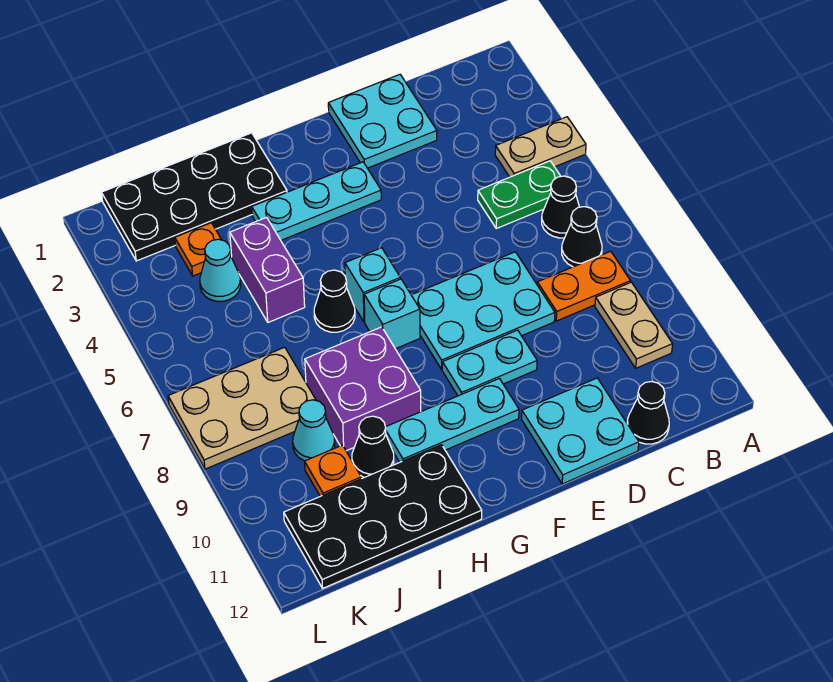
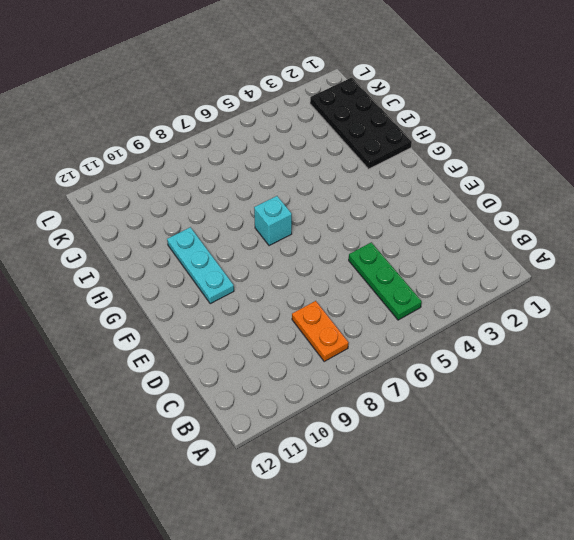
green plate B5:D5 level 1 -> green plate B5:C5 level 1
none -> tan plate A4:B4 level 1
none -> black cone B6 level 1
none -> black cone B7 level 1

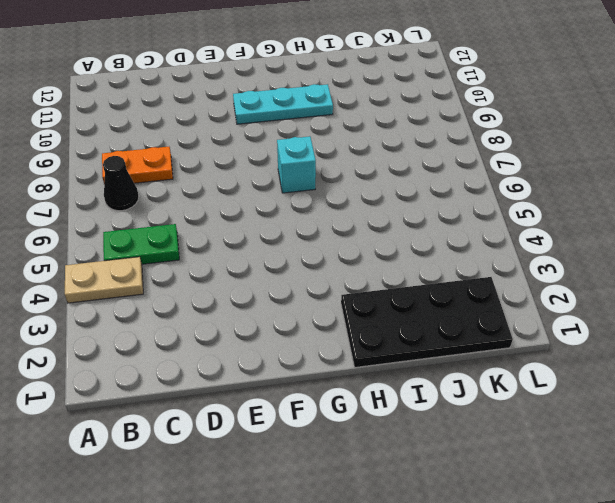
none -> black cone B6 level 1
none -> tan plate B9:B10 level 1
none -> black cone C12 level 1

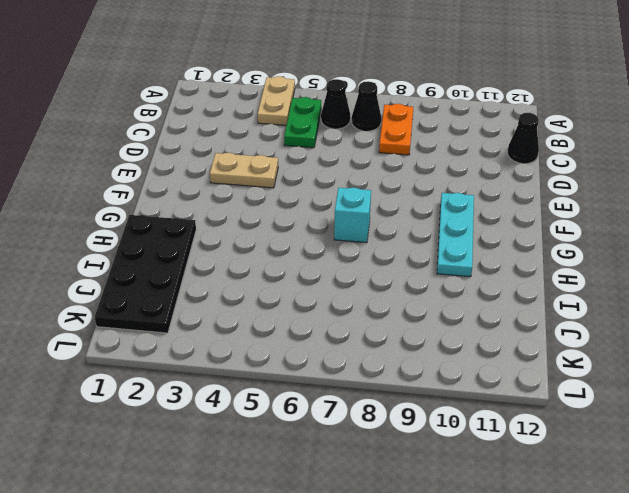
tan plate E3:E4 level 1 -> tan plate B9:B10 level 1
none -> cyan plate D1:E2 level 1
none -> cyan plate D7:F8 level 1
none -> cyan plate D11:E12 level 1

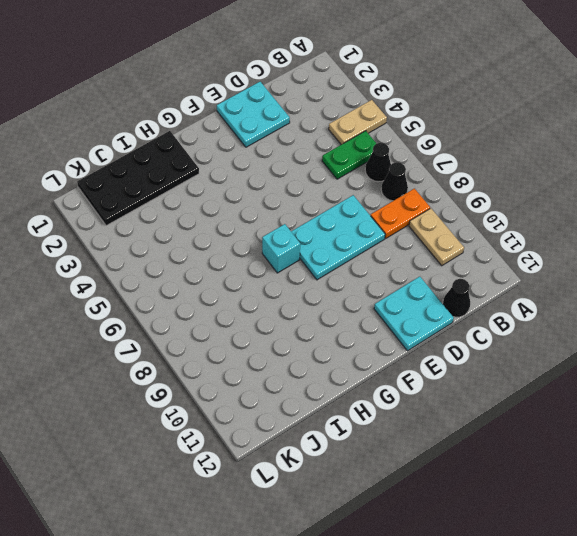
none -> cyan plate E9:F9 level 1
none -> cyan plate F3:H3 level 1
none -> cyan plate F10:H10 level 1

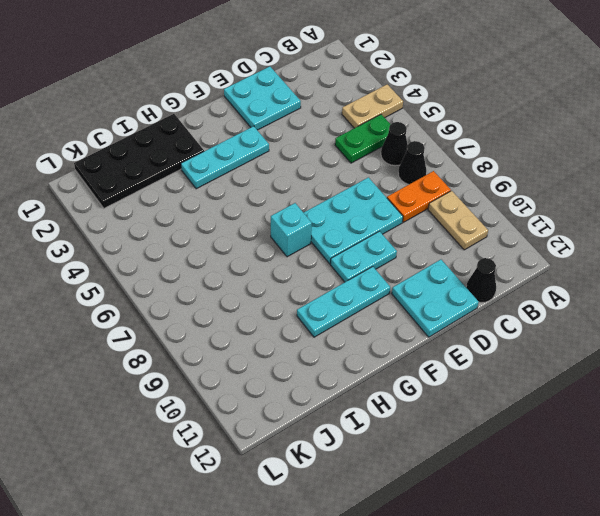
none -> cyan brick G6 level 1
none -> black cone H6 level 1
none -> purple brick H8:I9 level 1

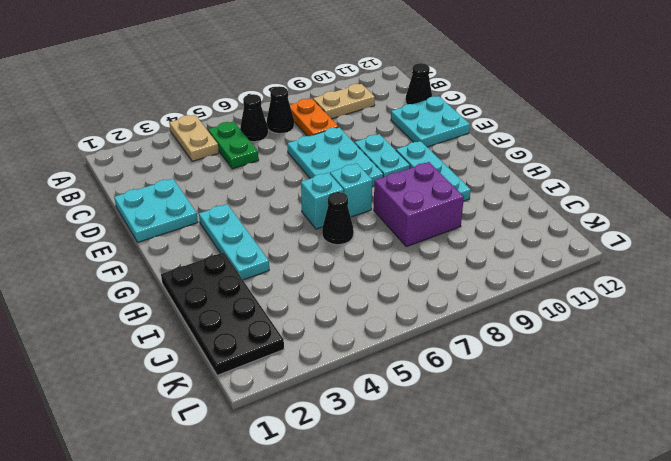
none -> black plate H11:K12 level 1
none -> purple brick I4:I5 level 1
none -> black cone I10 level 1

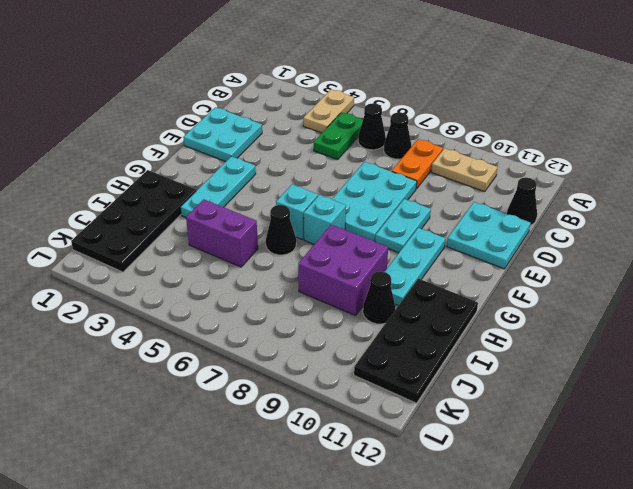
none -> orange plate J3 level 1
none -> cyan cone J4 level 1
none -> tan plate J7:L8 level 1

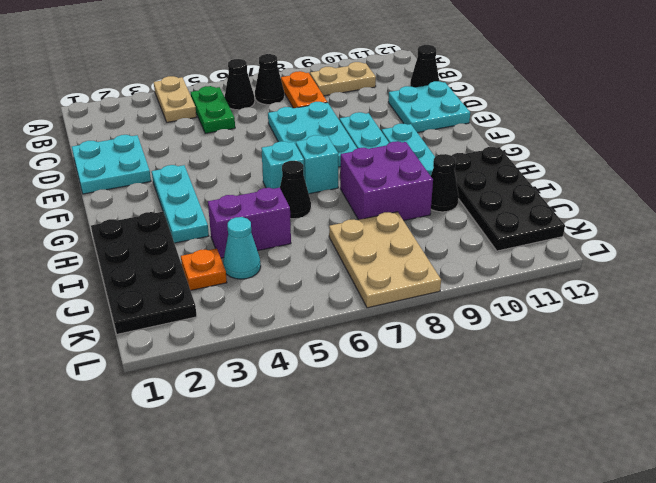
none -> cyan cone J9 level 1
none -> orange plate J10 level 1

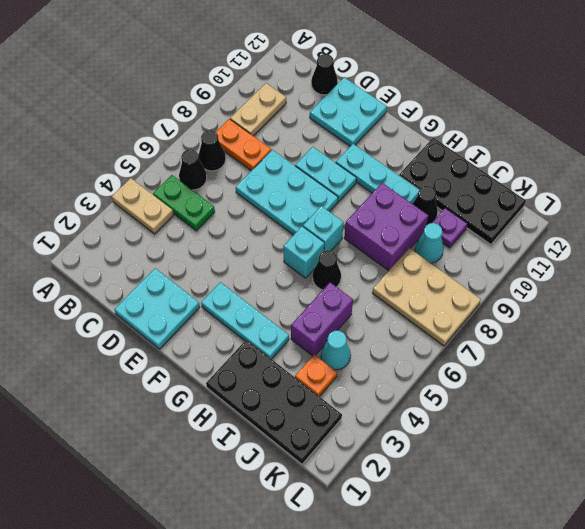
purple plate J10 level 1 -> orange plate J10 level 1

